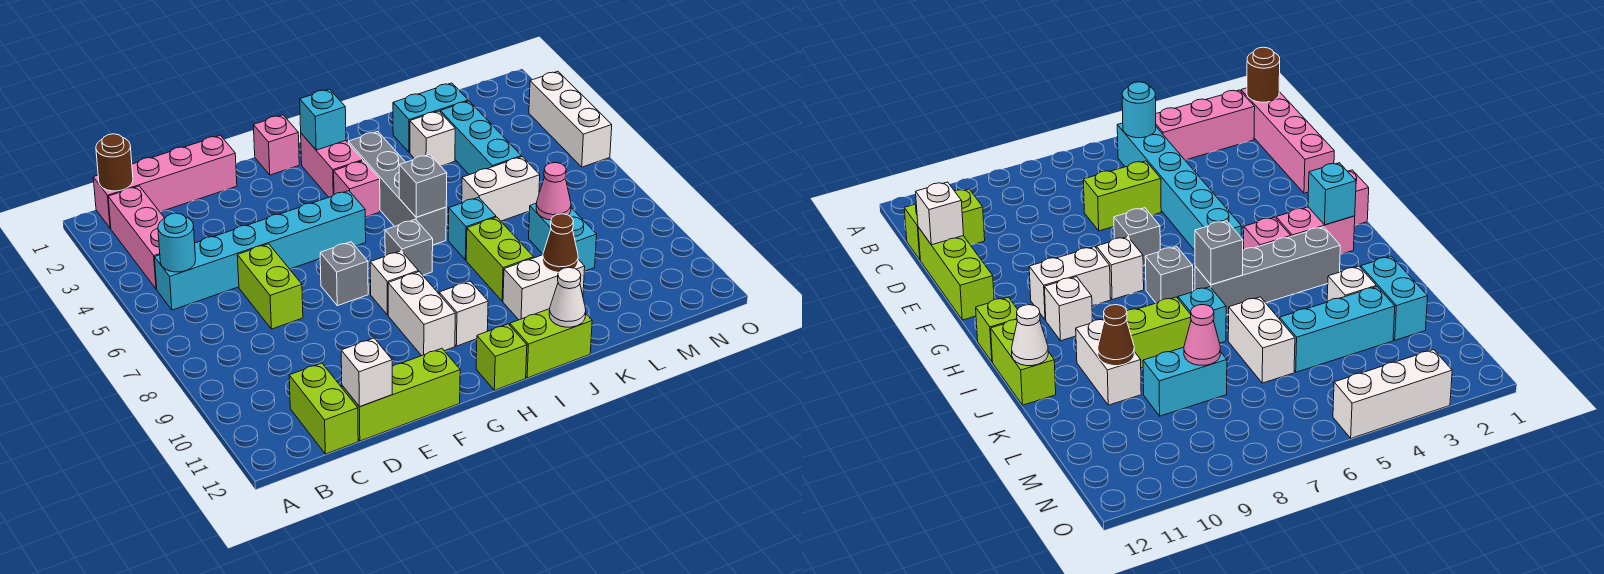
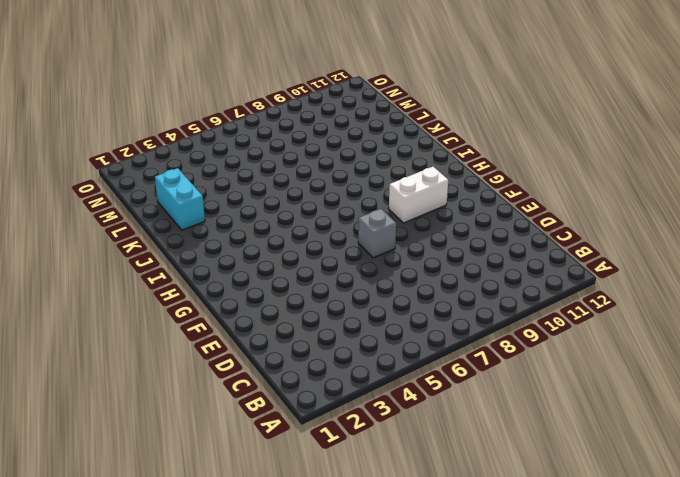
none -> pink brick B1:E1 level 1
none -> pink brick B2:B4 level 1
none -> cyan brick B5:G5 level 1
none -> lime brick C11:C12 level 1

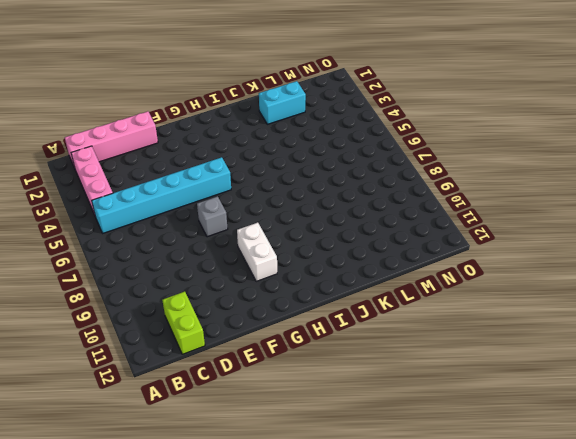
none -> lime brick D6:D7 level 1
none -> lime brick D12:F12 level 1
none -> pink brick G1 level 1
none -> white brick G8 level 1

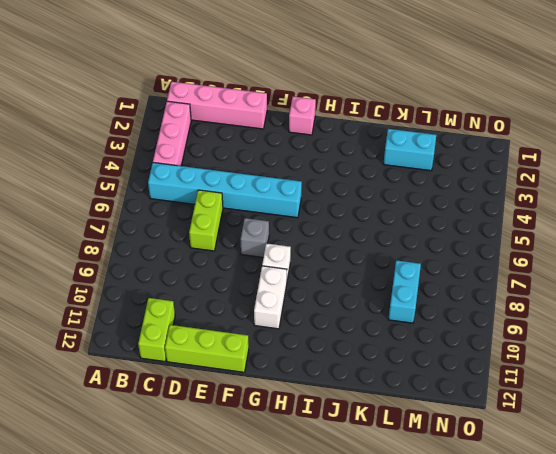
none -> pink brick H2:H3 level 1
none -> pink brick H4 level 1
none -> grey brick H7 level 1
none -> white brick H10 level 1

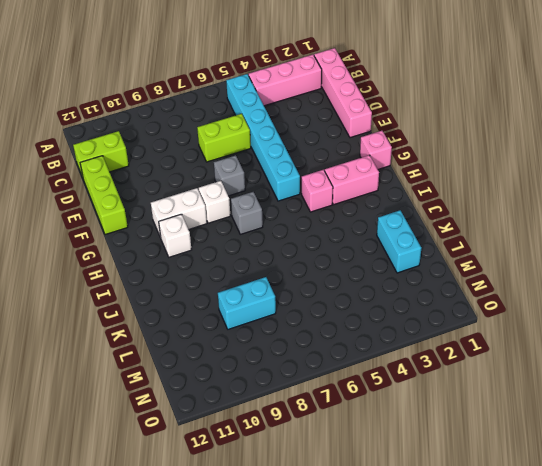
none -> lime brick H12 level 1
none -> grey brick I3:I6 level 1
none -> lime brick I12:J12 level 1
none -> cyan brick J7 level 1

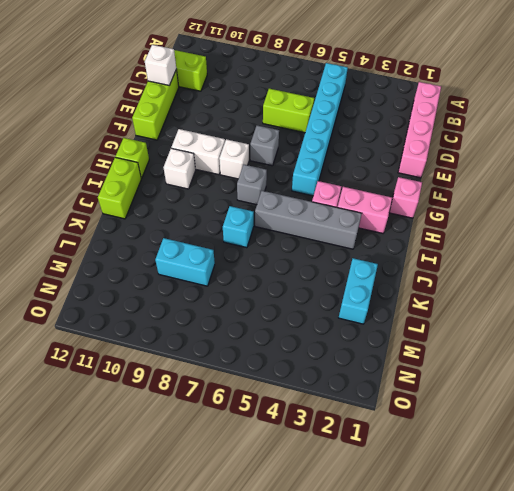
none -> pink brick B2:B4 level 1
none -> lime brick J8:J9 level 1
none -> white brick J10:K10 level 1
none -> white brick K3 level 1

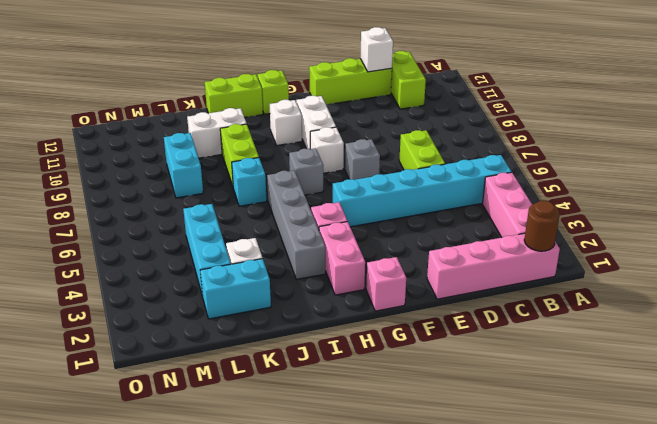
none -> white brick K6:L6 level 1
none -> white brick O3:O5 level 1
none -> cyan round brick B5 level 2
none -> cyan brick H2 level 2

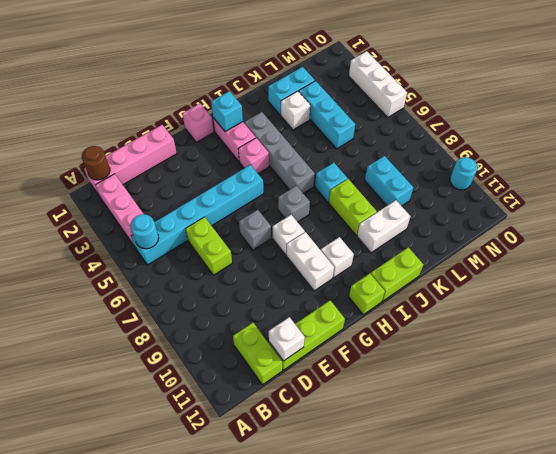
cyan round brick O10 level 1 -> none
none -> white brick K6:L6 level 1
none -> grey brick I6 level 2
none -> white cone J12 level 2
none -> brown cone K10 level 2

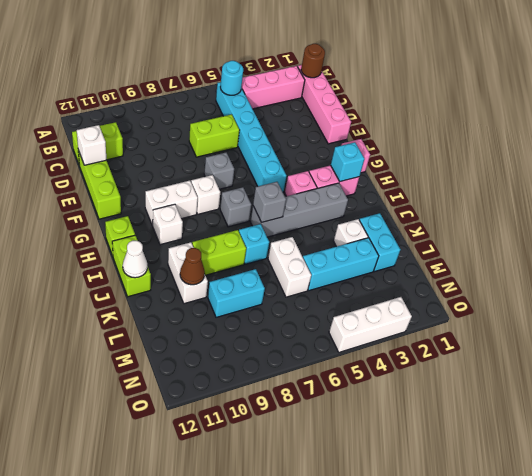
none -> pink cone L8 level 2

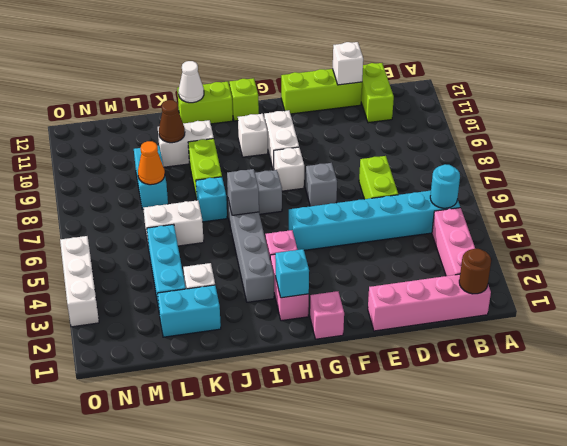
orange cone L8 level 2 -> pink cone L8 level 2

